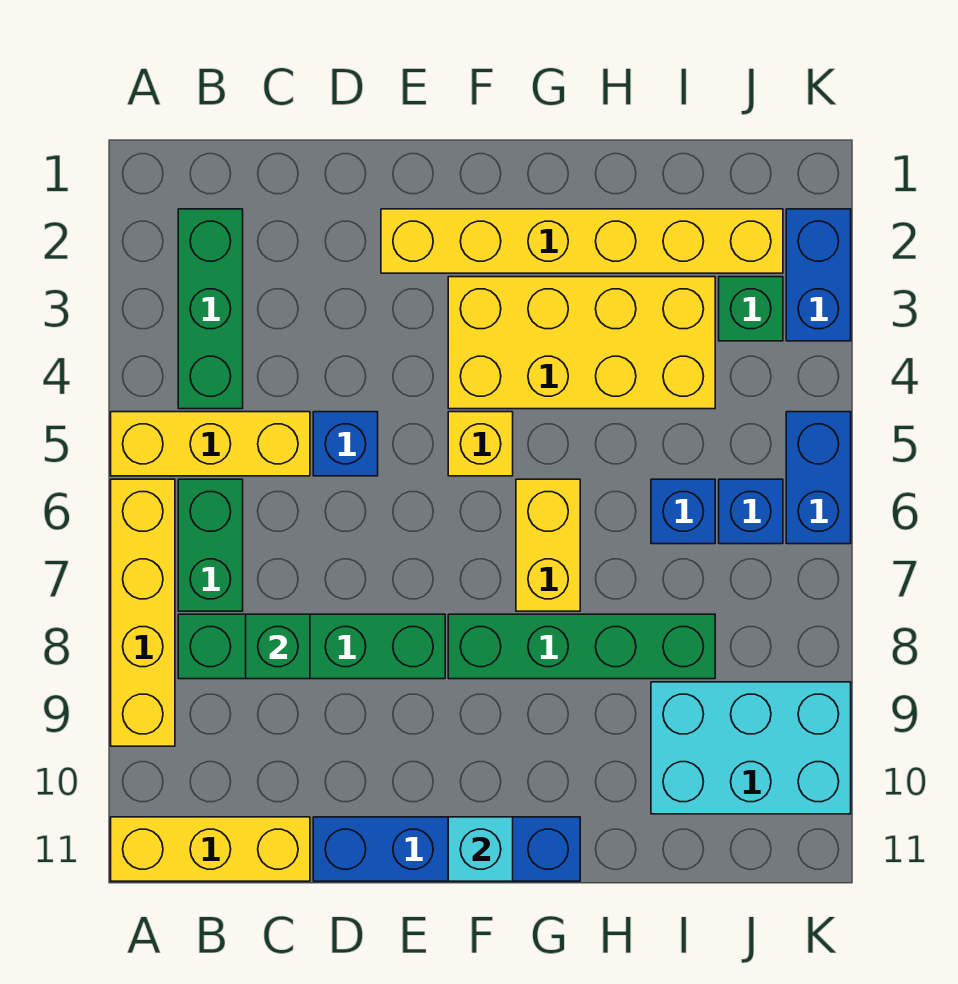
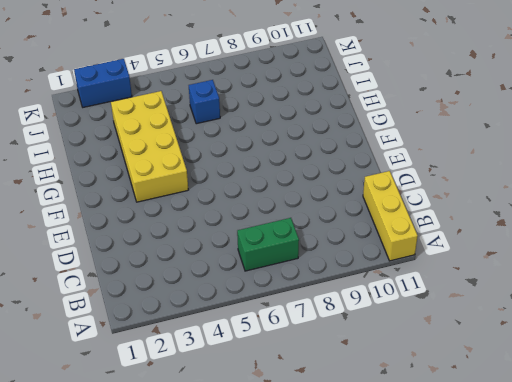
none -> yellow brick A5:C5 level 1
none -> yellow brick A6:A9 level 1
none -> green brick B2:B4 level 1

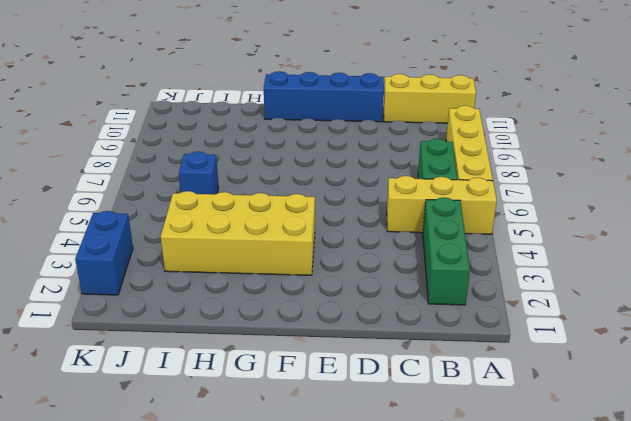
none -> green brick B8:E8 level 1
none -> blue brick D5 level 1
none -> yellow brick E2:J2 level 1

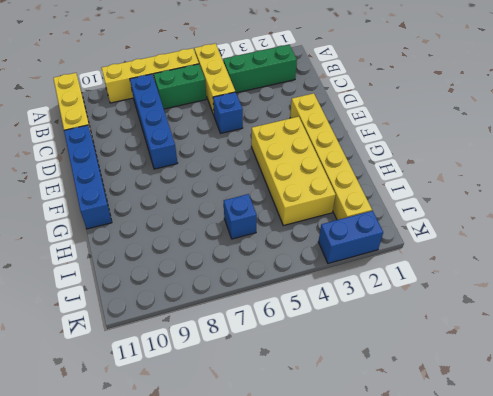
blue brick B8:E8 level 1 -> green brick B8:E8 level 1
none -> yellow brick F5 level 1
none -> green brick F8:I8 level 1
none -> yellow brick G6:G7 level 1

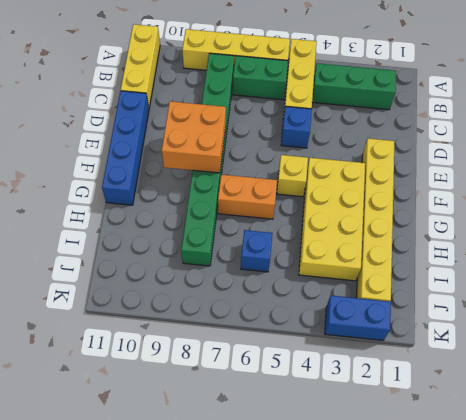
orange brick E8:F9 level 2 -> none
orange brick G6:G7 level 1 -> yellow brick G6:G7 level 1
none -> cyan brick I9:K10 level 1
none -> green brick J3 level 1
none -> blue brick J6 level 1

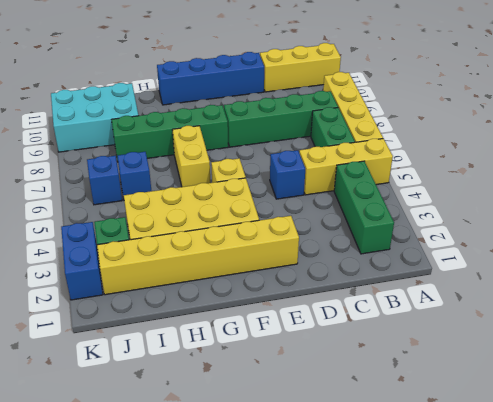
none -> blue brick K5:K6 level 1
none -> green brick C8 level 2
none -> cyan brick F11 level 2

